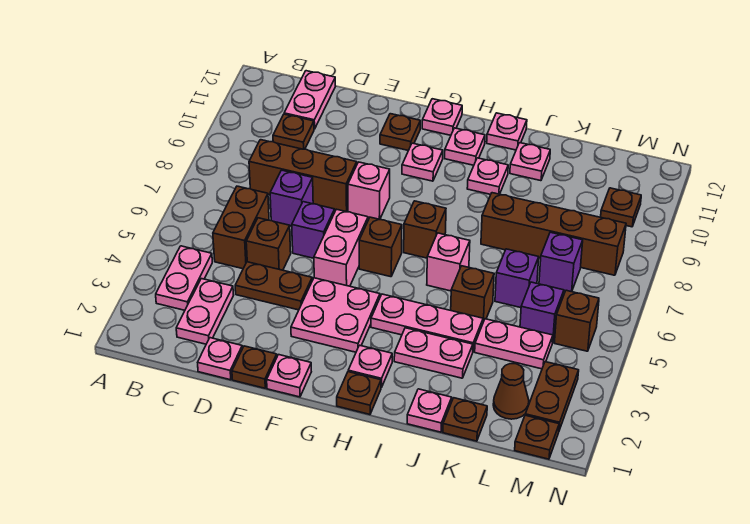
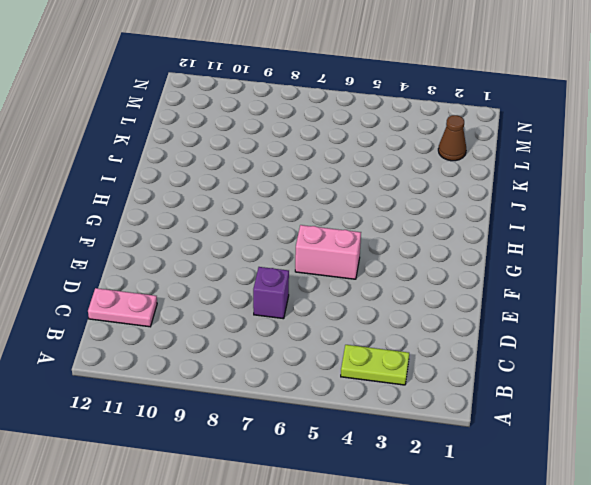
lime plate B3:B4 level 1 -> pink plate B3:B4 level 1
none -> pink plate C2:C3 level 1
none -> brown brick C5:C6 level 1
none -> brown brick C8:E8 level 1
none -> brown plate C10 level 1

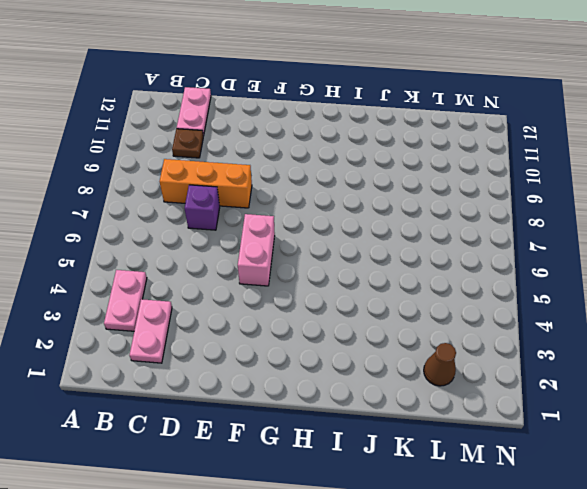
orange brick C8:E8 level 1 -> brown brick C8:E8 level 1
none -> brown brick C5:C6 level 1
none -> pink plate D1 level 1
none -> brown plate D4:E4 level 1
none -> brown brick D5 level 1

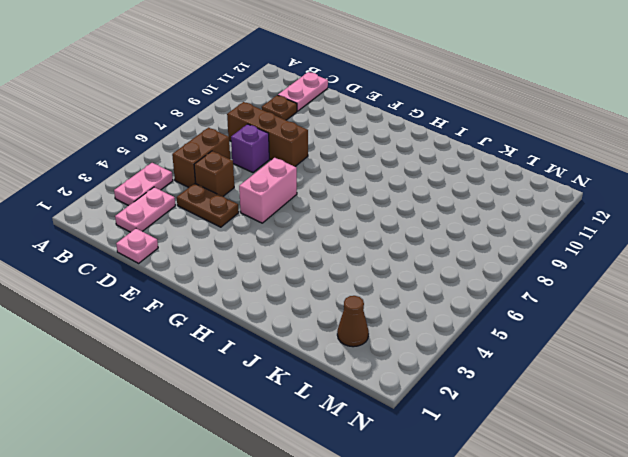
none -> brown plate E1 level 1
none -> purple brick E6 level 1
none -> pink plate F1 level 1
none -> pink plate F3:G4 level 1

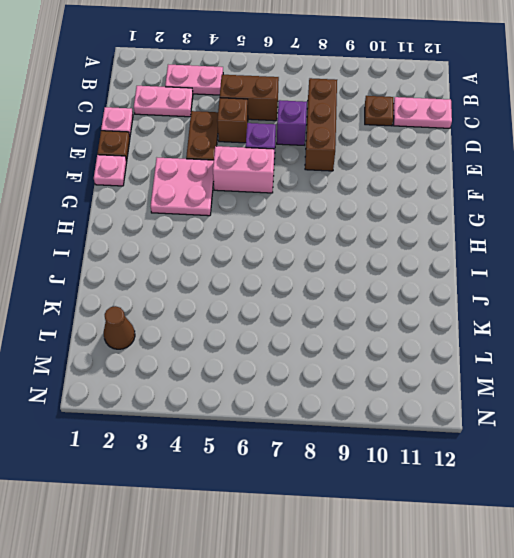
none -> pink brick F8 level 1
none -> brown plate F11 level 1
none -> brown brick G6 level 1
none -> pink plate G10 level 1

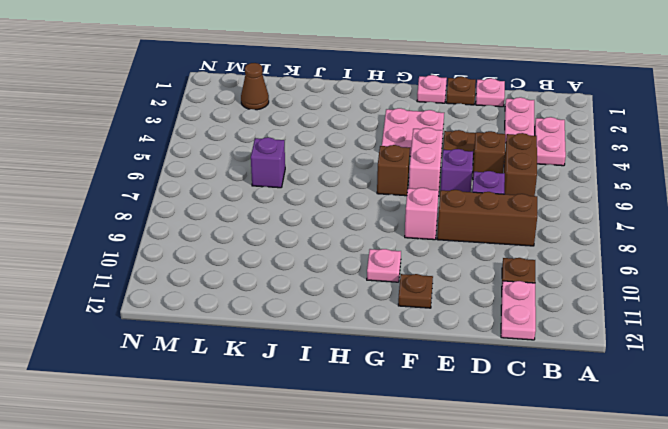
none -> pink plate G12 level 1
none -> brown plate H1 level 1
none -> pink plate H2 level 1
none -> pink plate H4:J4 level 1

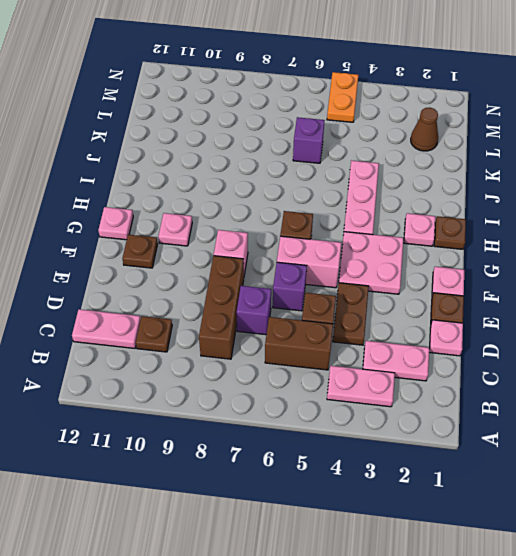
orange plate M5:N5 level 1 -> brown brick M5 level 1
none -> brown brick H7 level 1
none -> pink plate H11 level 1
none -> pink plate I3:J3 level 1
none -> pink brick I6 level 1

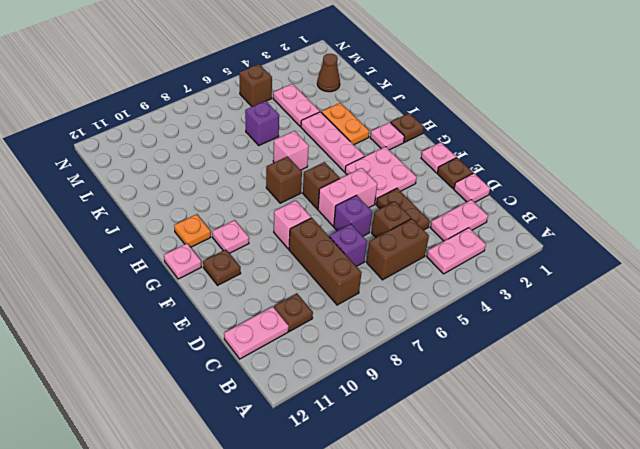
orange plate H11 level 1 -> pink plate H11 level 1
orange plate I3:J3 level 1 -> pink plate I3:J3 level 1
none -> pink plate I10 level 1
none -> pink plate I12 level 1
none -> pink plate J1 level 1
none -> brown brick J5 level 1

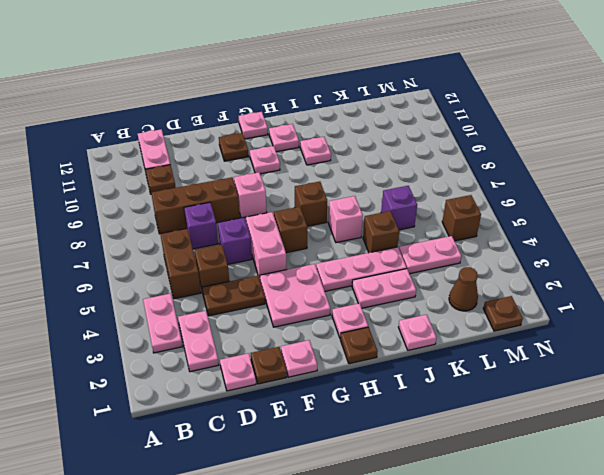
none -> pink plate I12 level 1
none -> brown brick J8:M8 level 1
none -> pink plate J11 level 1
none -> brown plate K1 level 1

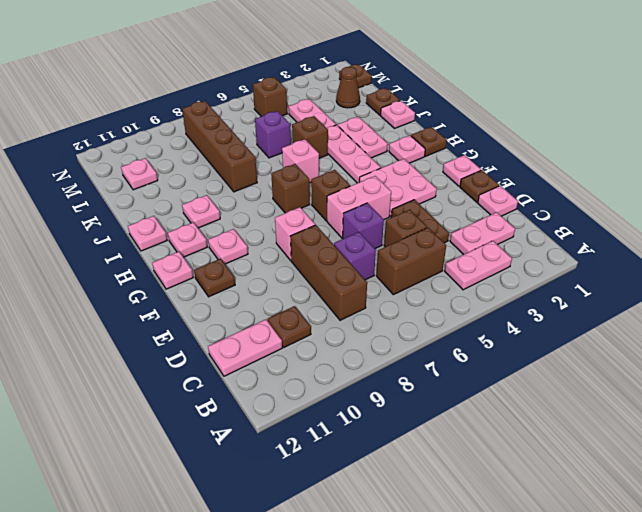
pink plate L11 level 1 -> pink plate J11 level 1
none -> purple brick L5 level 1
none -> purple brick L7 level 1
none -> brown plate M2:M3 level 1
none -> brown plate M10 level 1

